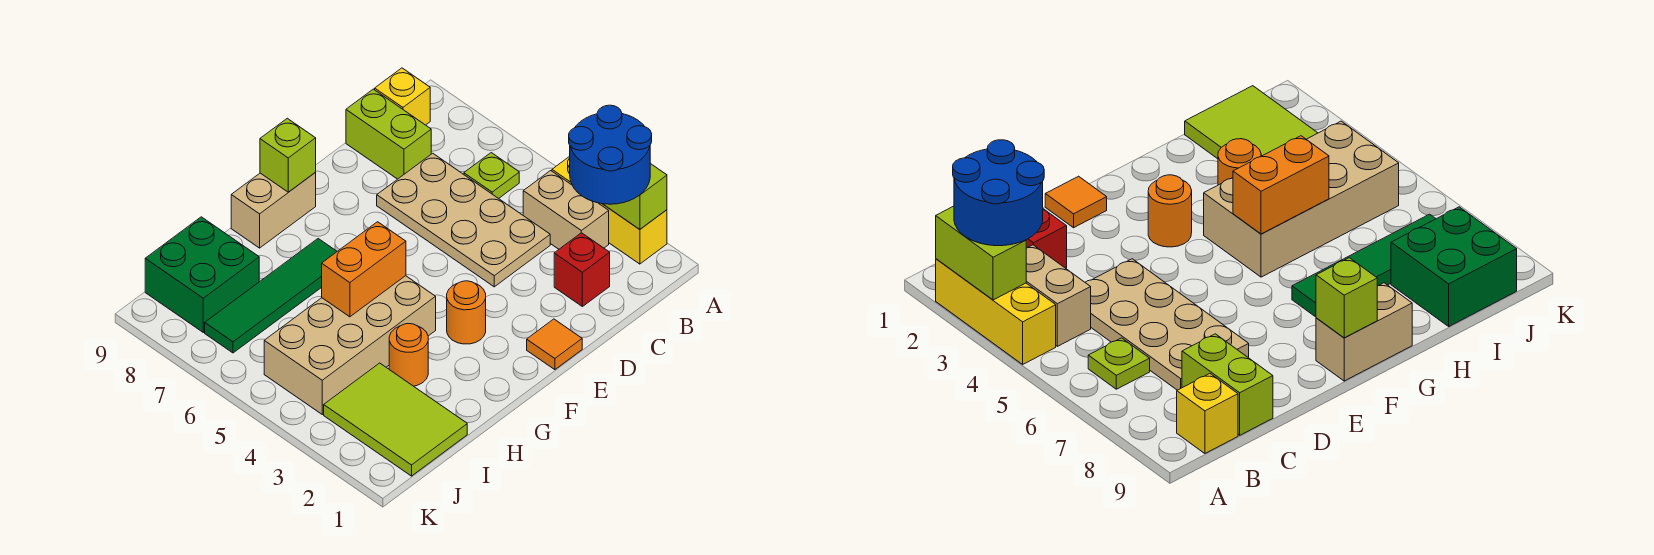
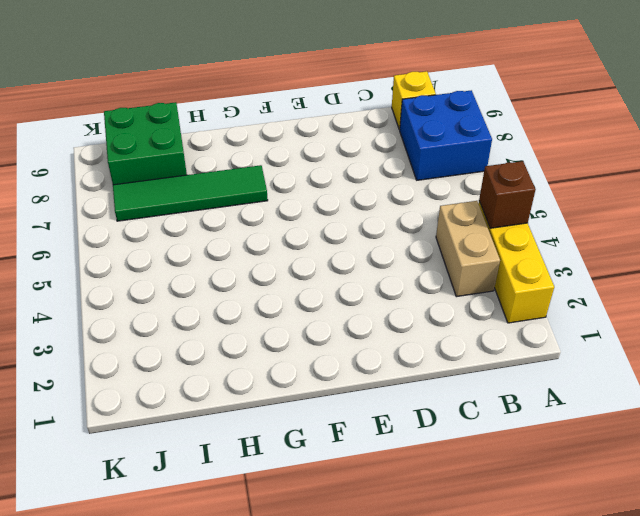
brown brick A4 level 2 -> none
blue brick A7:B8 level 1 -> none
none -> lime plate B6 level 1
none -> red brick C2 level 1
none -> tan plate C4:D7 level 1

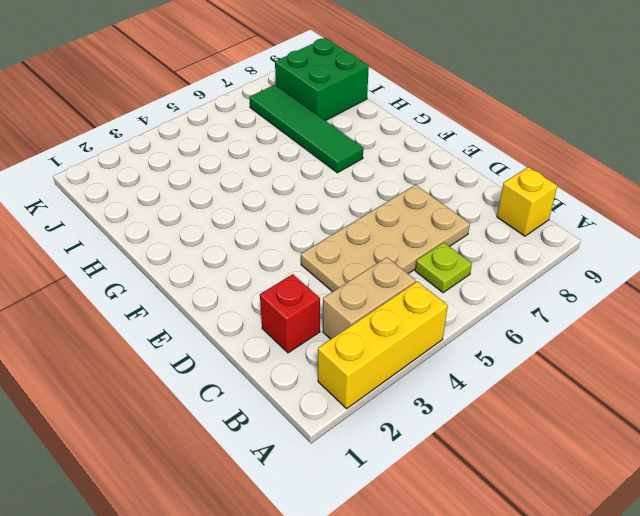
none -> lime brick C8:C9 level 1
none -> orange tile E1 level 1
none -> orange round brick F3 level 1

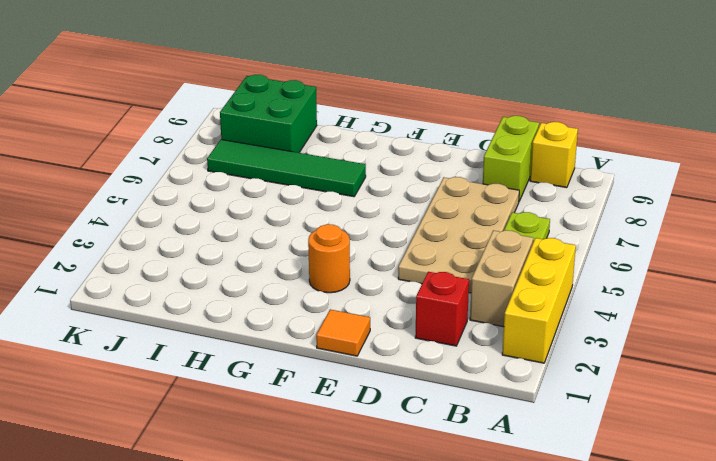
none -> tan brick F9:G9 level 1
none -> tan brick G4:J5 level 1
none -> orange round brick H3 level 1

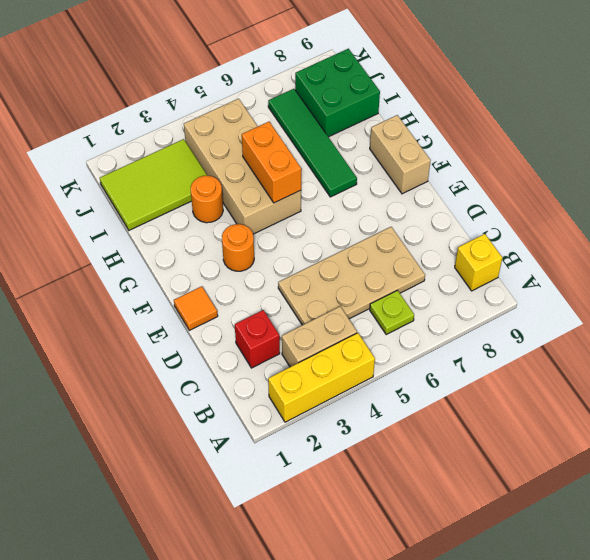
none -> lime brick C8:C9 level 1
none -> lime brick A2:A3 level 2
none -> lime brick F9 level 2

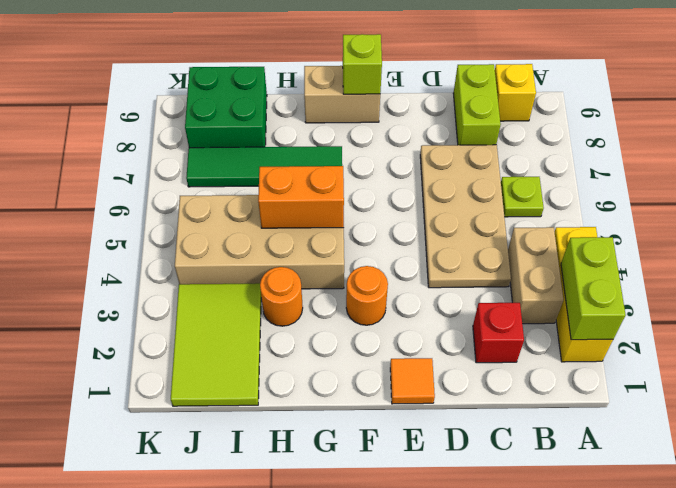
none -> blue round brick A2:B3 level 3

